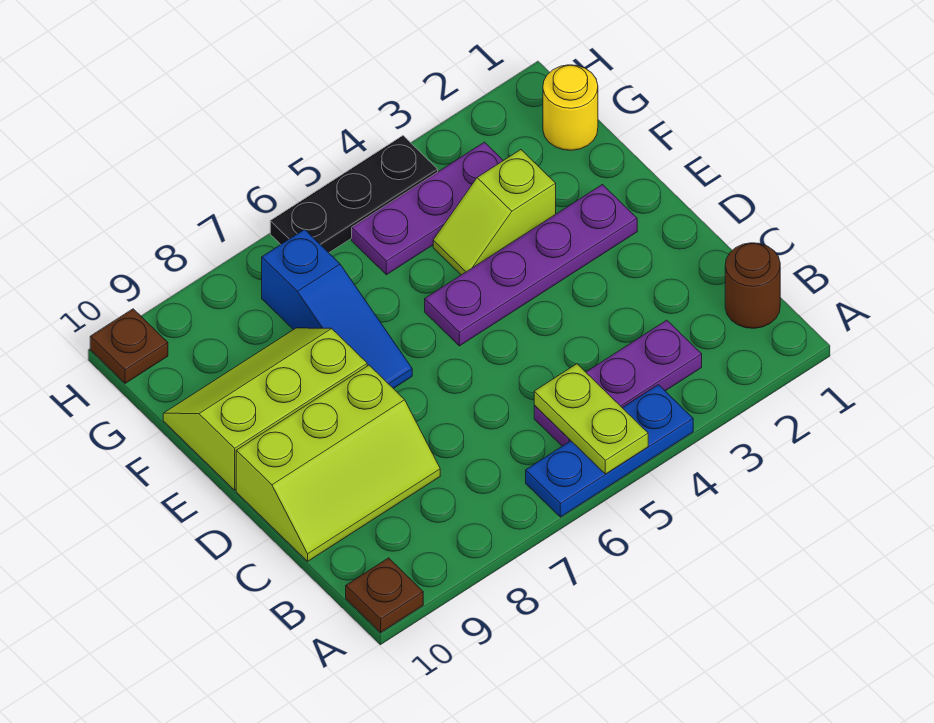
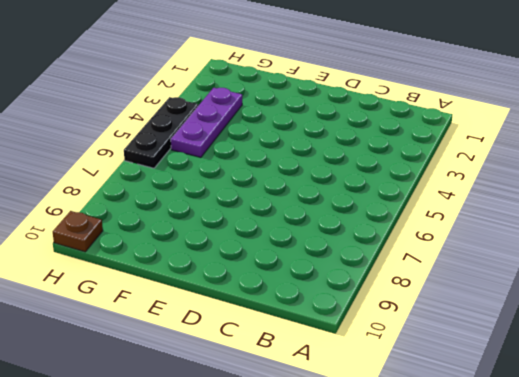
none -> blue plate A4:A6 level 1
none -> brown plate A10 level 1
none -> brown round brick B1 level 1

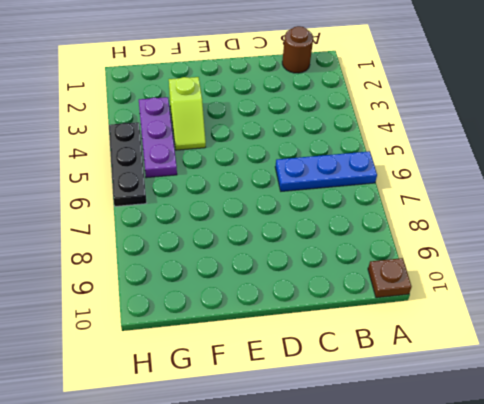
blue plate A6:C6 level 1 -> blue plate A4:A6 level 1
none -> purple plate B3:B5 level 1
none -> lime slope C8:D10 level 1 top D
none -> purple plate E2:E5 level 1

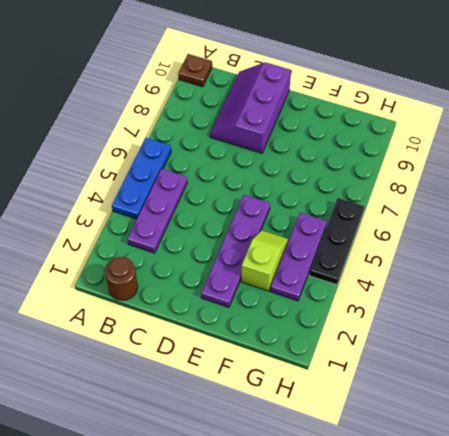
purple slope C8:D10 level 1 top D -> lime slope C8:D10 level 1 top D
none -> blue slope E7:G7 level 1 top G
none -> lime slope E8:F10 level 1 top E
none -> yellow round brick G1 level 1

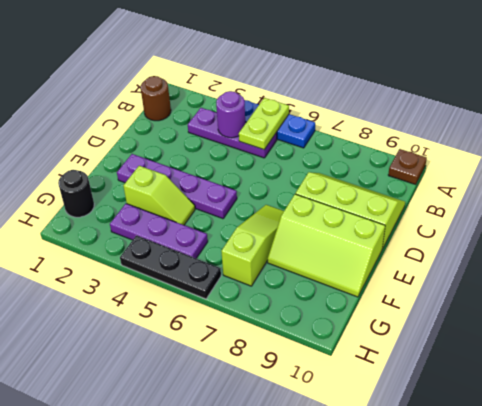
purple round brick B4 level 2 -> none
lime slope E7:G7 level 1 top G -> blue slope E7:G7 level 1 top G
black round brick G1 level 1 -> yellow round brick G1 level 1
none -> brown plate H10 level 1

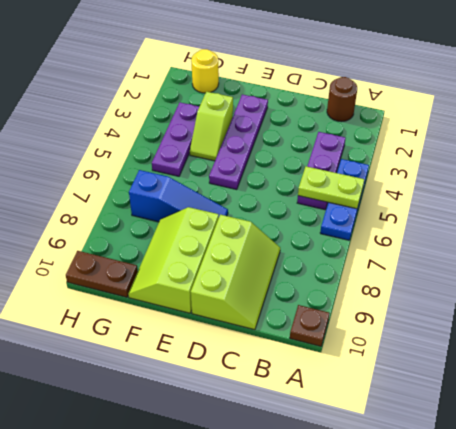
brown plate G10:H10 level 1 -> brown plate H10 level 1
none -> black plate H4:H6 level 1

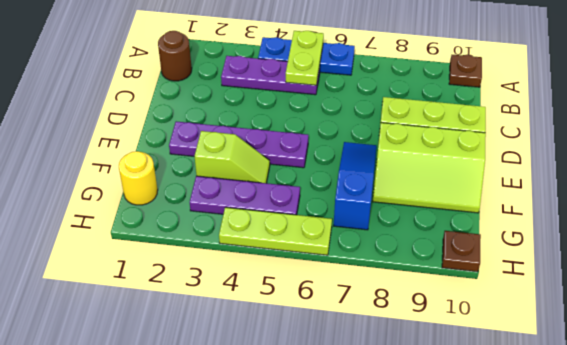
lime plate H4:H6 level 1 -> black plate H4:H6 level 1

